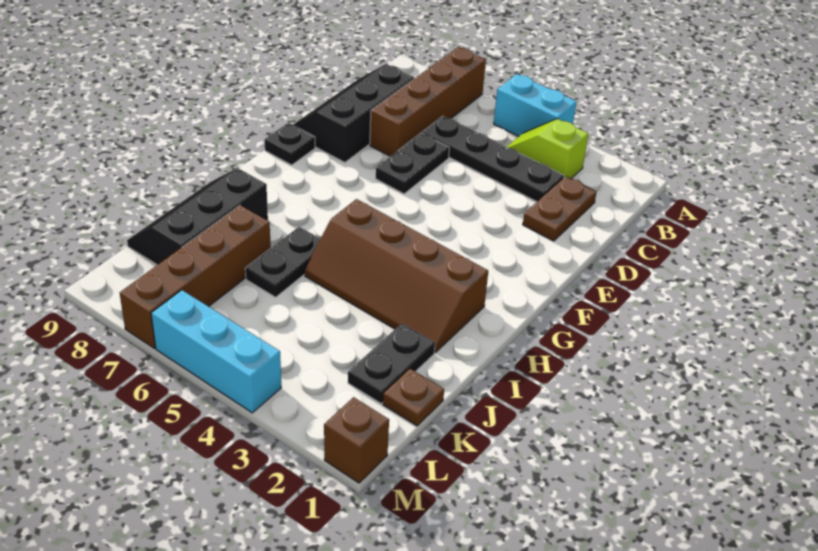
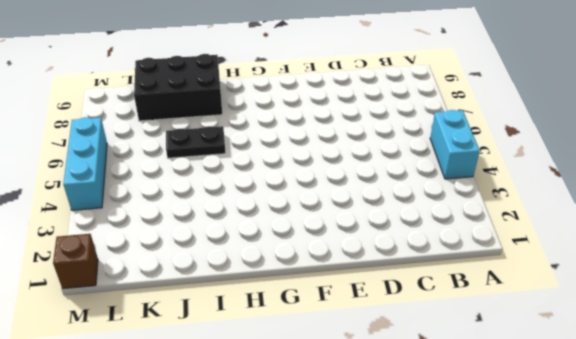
black brick I8:K9 level 1 -> black slope I8:K9 level 1 top 8
none -> brown brick A7:D7 level 1
none -> lime slope B3:B4 level 1 top 3
none -> brown plate C2:D2 level 1

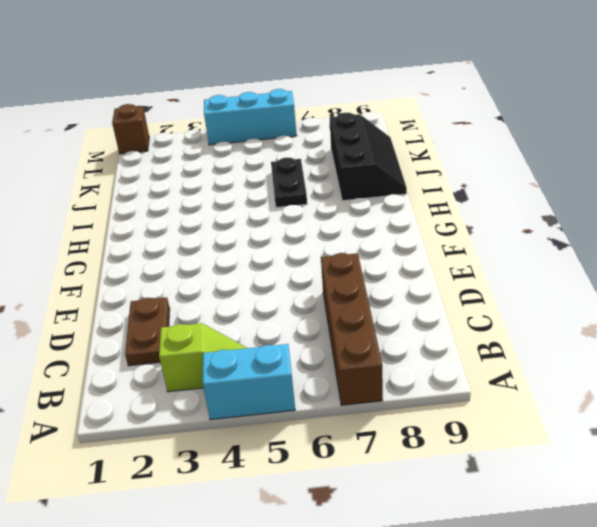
none -> black plate C3:C6 level 1
none -> black slope C8:E9 level 1 top 8
none -> black plate D6:E6 level 1

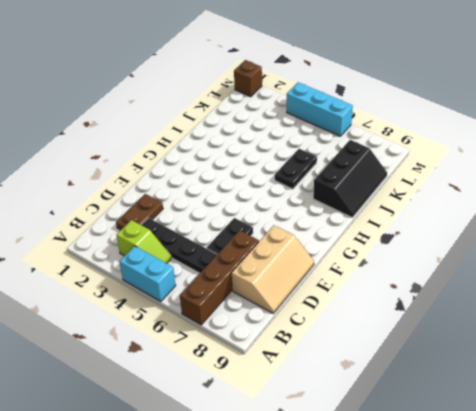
tan slope C8:E9 level 1 top 8 -> black slope C8:E9 level 1 top 8
none -> black plate F9 level 1
none -> brown slope H2:I5 level 1 top H
none -> black plate J2:K2 level 1

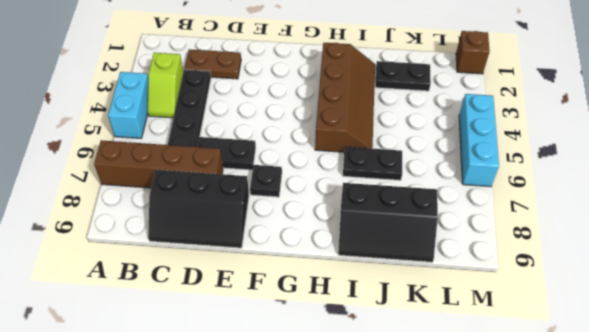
black plate F7 level 1 -> black plate F9 level 1
none -> brown brick J7:M7 level 1
none -> brown plate K1 level 1

